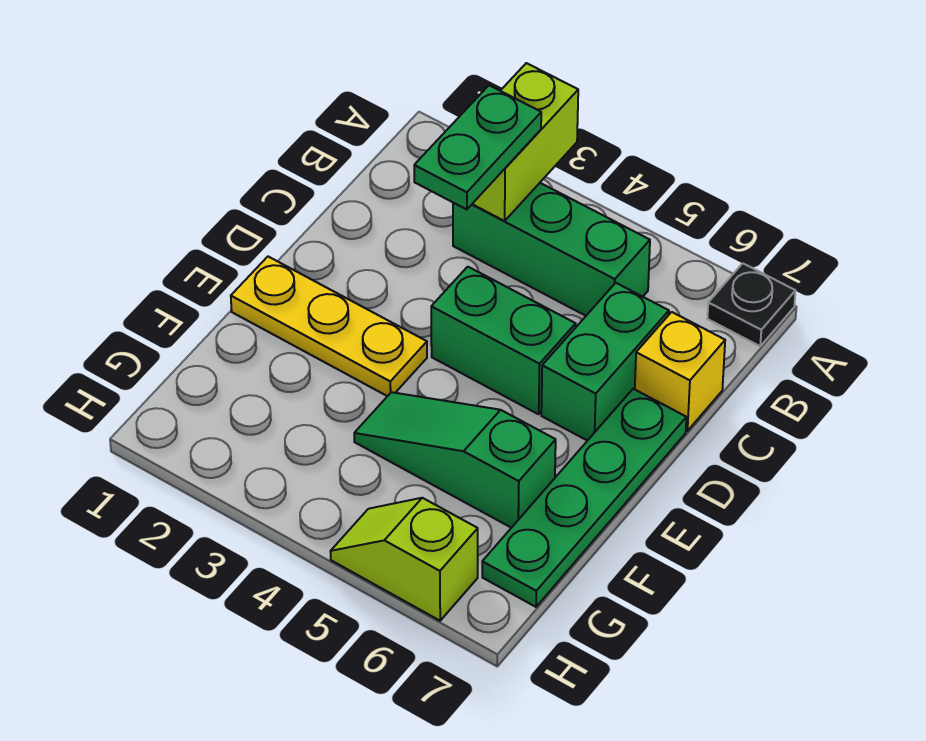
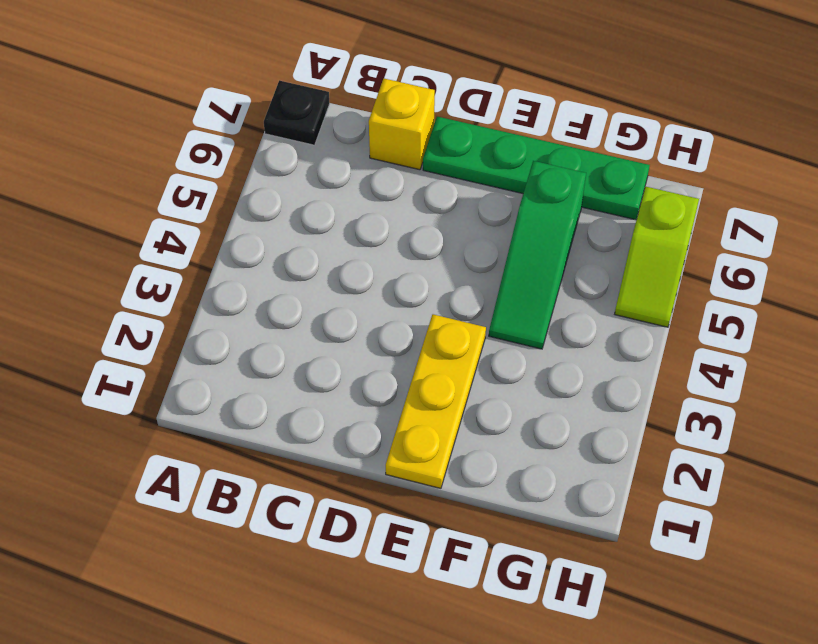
none -> green brick B3:B5 level 1
none -> green brick C6:D6 level 1

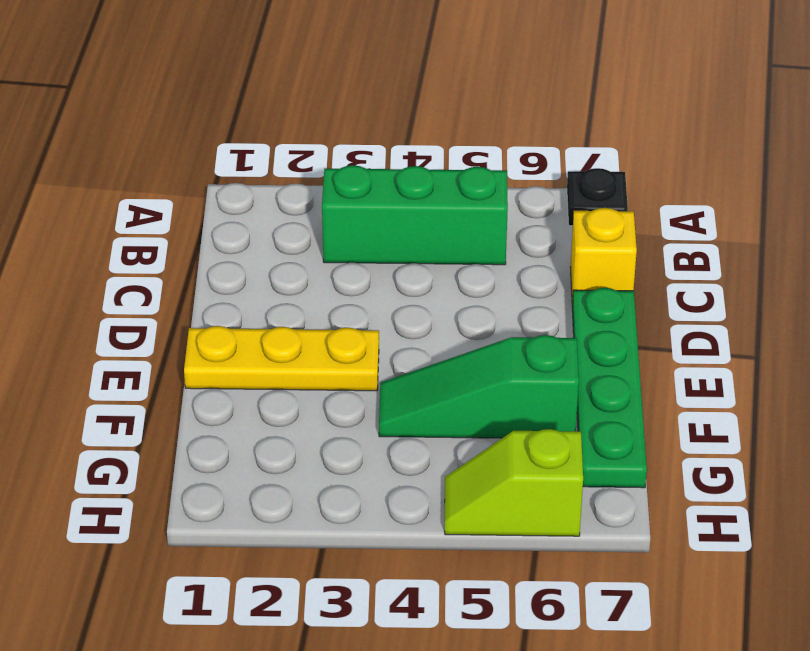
none -> green brick C6:D6 level 1
none -> green brick D4:D5 level 1

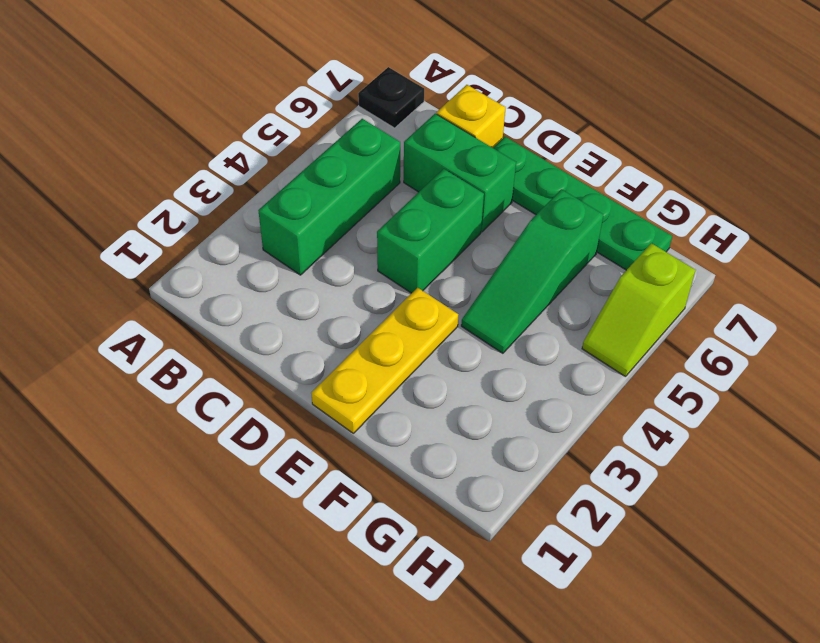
none -> lime brick A3:B3 level 2
none -> green plate B3:C3 level 3

